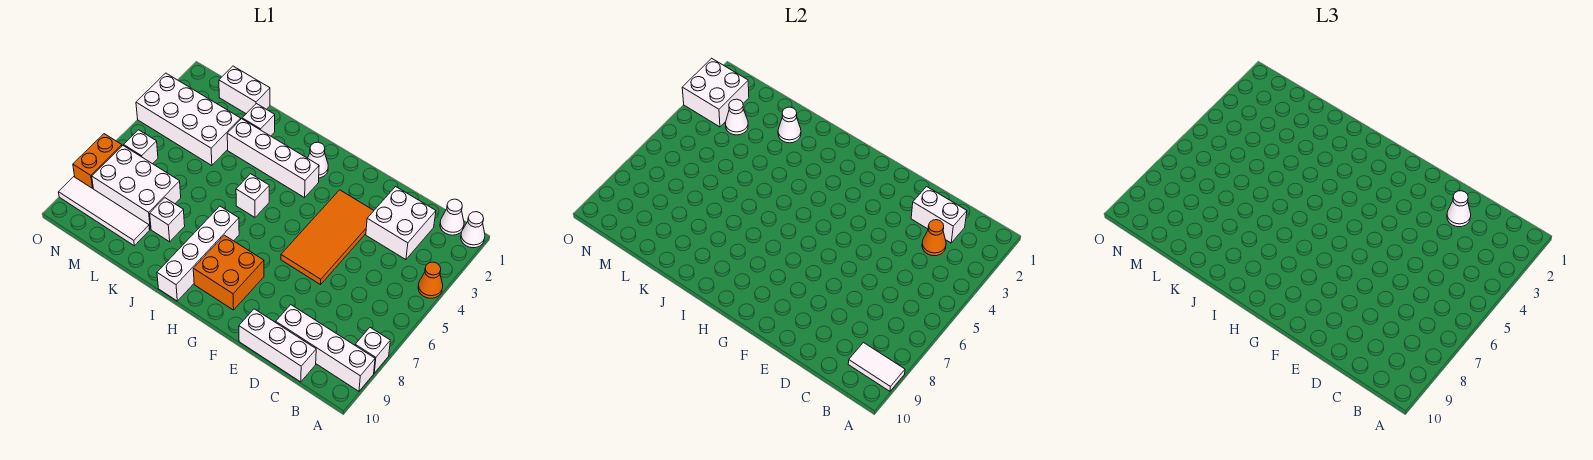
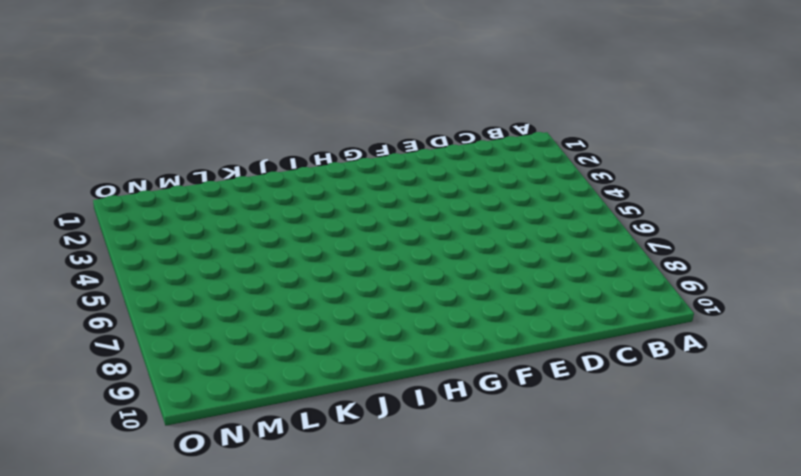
none -> white cone A1 level 1
none -> orange cone A4 level 1
none -> white brick A8 level 1

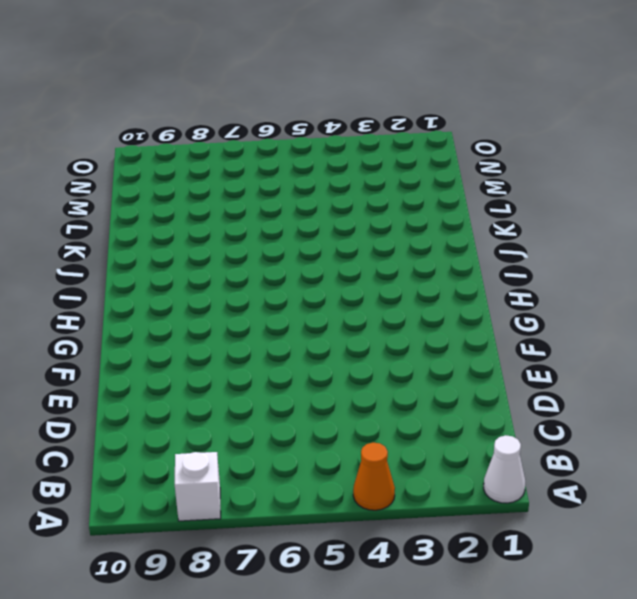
none -> white brick A9:D9 level 1
none -> white cone B1 level 1
none -> white brick C2:D3 level 1

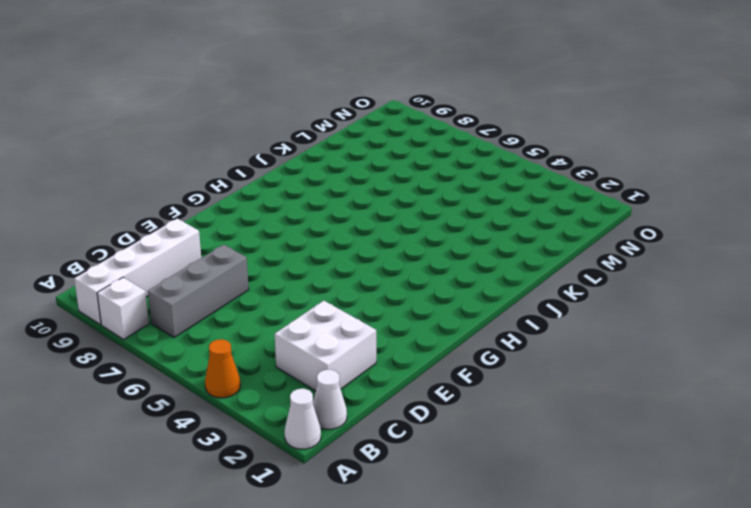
grey brick B7:D7 level 1 -> none
none -> white brick C10:E10 level 1
none -> orange tile E3:F6 level 1
none -> orange brick G8:H9 level 1

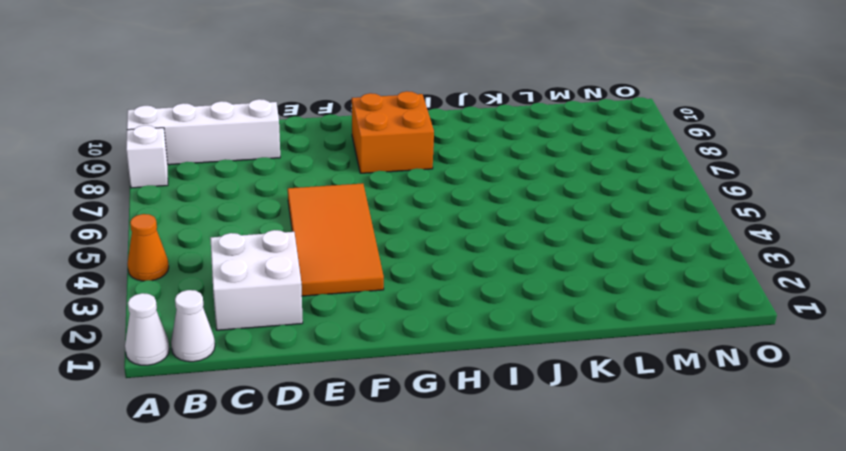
none -> white brick C10:E10 level 1
none -> white cone H2 level 1
none -> white brick H3:K3 level 1

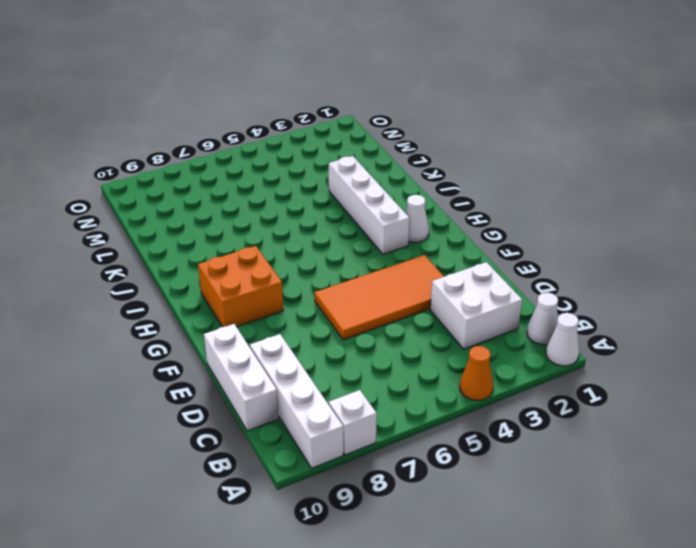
none -> white brick I5 level 1
none -> white brick I7:I10 level 1
none -> white brick K2 level 1

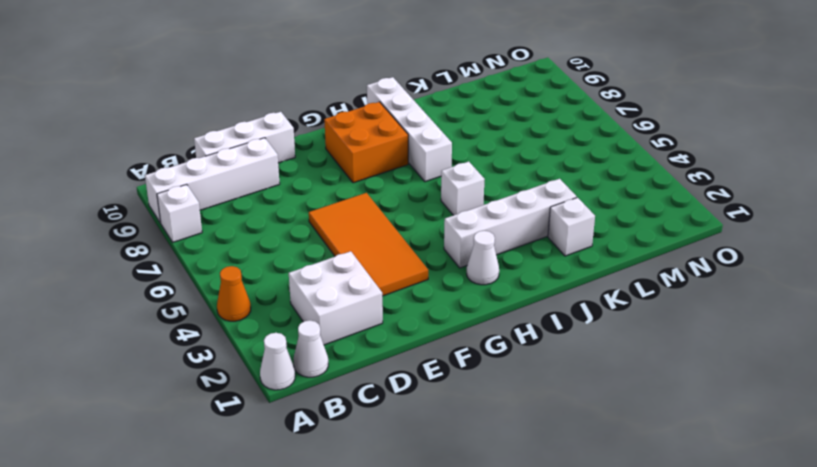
none -> white brick K8 level 1
none -> white brick L1:M1 level 1
none -> white brick L3:O4 level 1

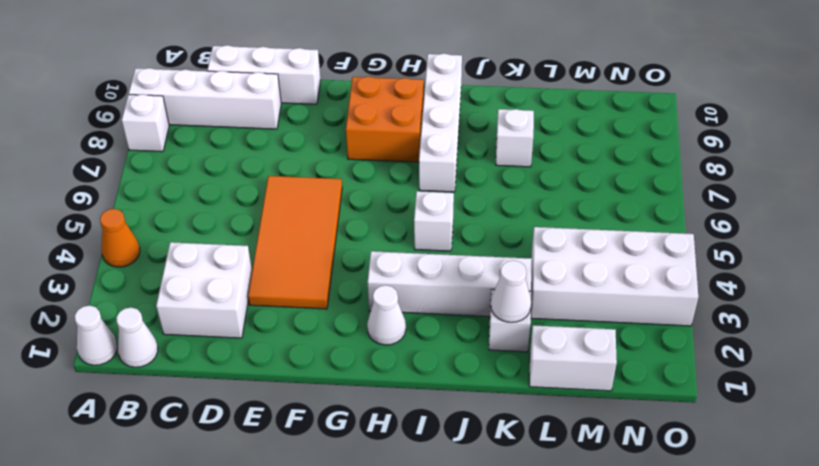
none -> white brick L7:N8 level 1
none -> white tile L9:O9 level 1
none -> white brick N6 level 1

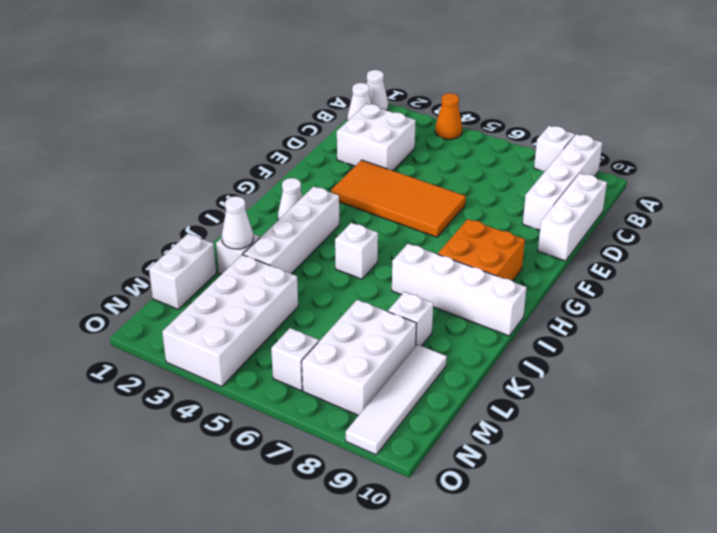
none -> orange brick O7:O8 level 1
none -> white tile A9:B9 level 2
none -> white brick C2:D2 level 2

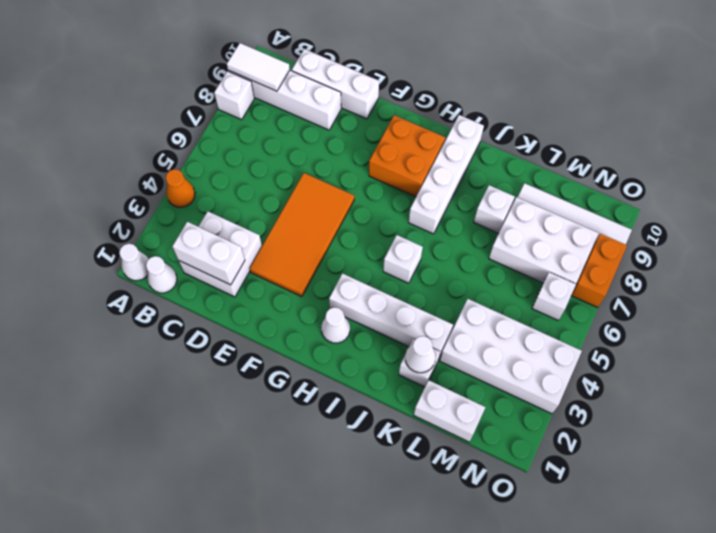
none -> orange cone C3 level 2
none -> white cone M3 level 2
none -> white brick N2:O3 level 2

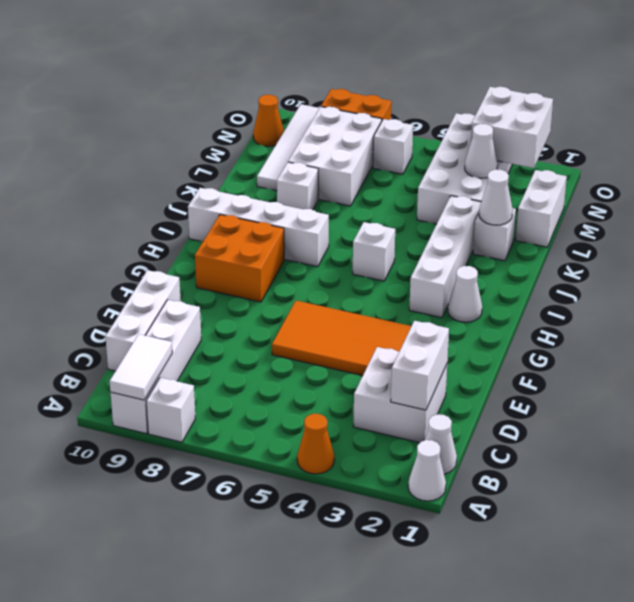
orange cone N10 level 1 -> orange cone C3 level 2
none -> white cone D2 level 3

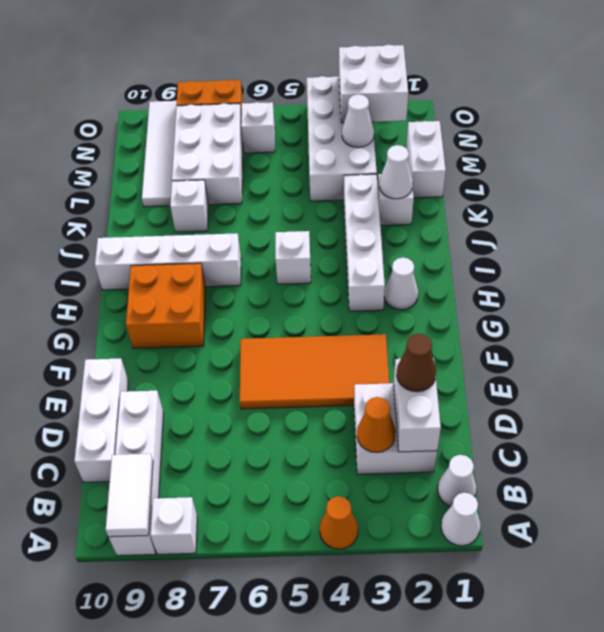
brown cone D2 level 3 -> white cone D2 level 3

